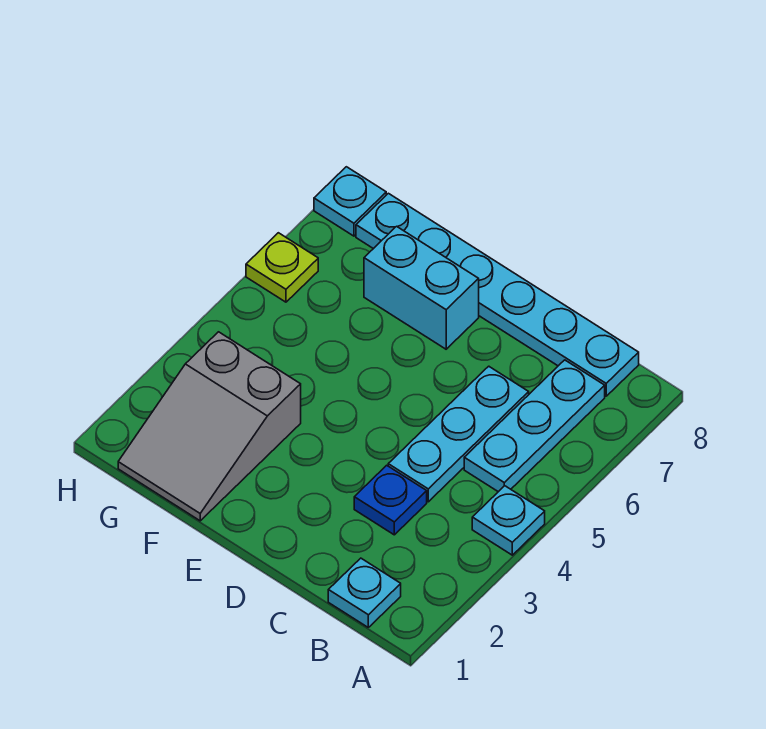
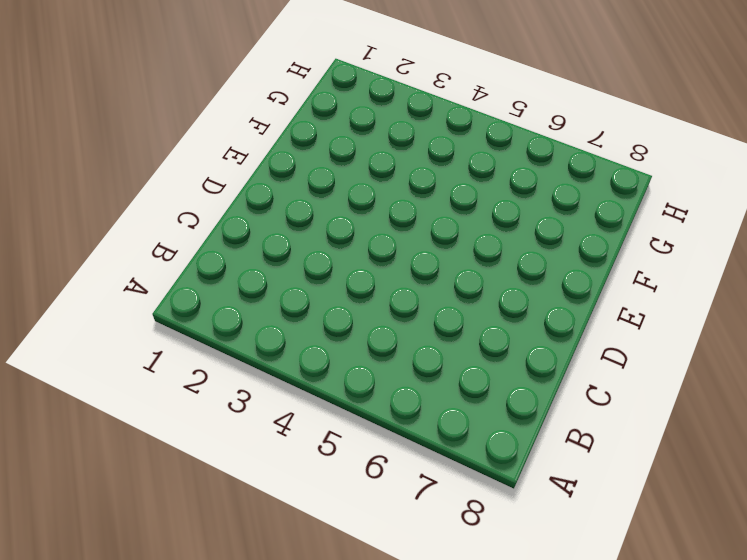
none -> cyan plate A4 level 1
none -> cyan plate B1 level 1

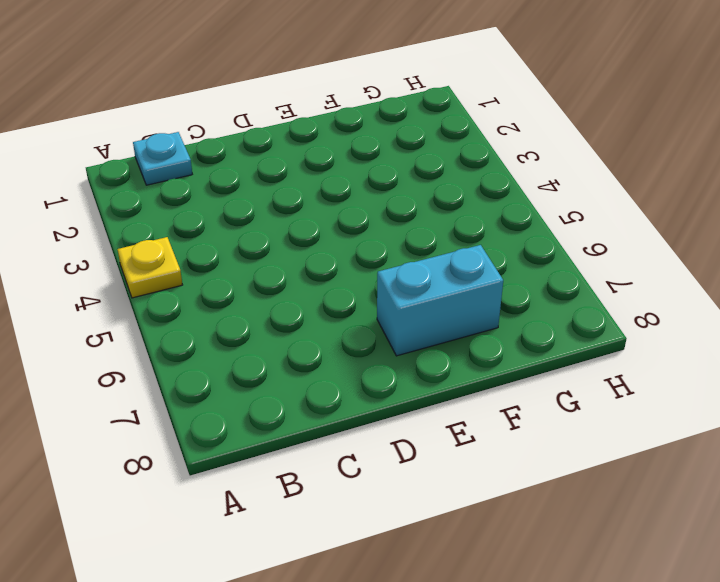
yellow plate A4 level 1 -> cyan plate A4 level 1
none -> cyan plate B5:B7 level 1
none -> cyan plate B8:G8 level 1

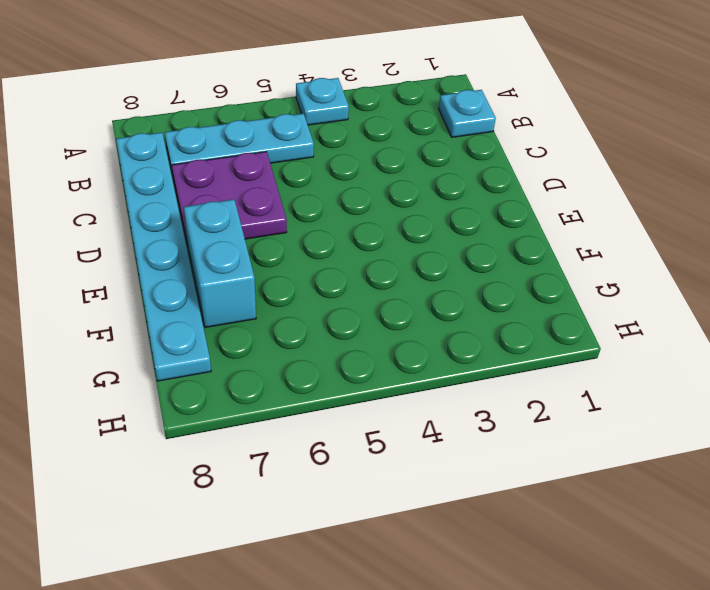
purple plate C6:D7 level 1 -> cyan plate C4:C6 level 1
none -> blue plate C3 level 1
none -> grey slope F1:G3 level 1 top 3

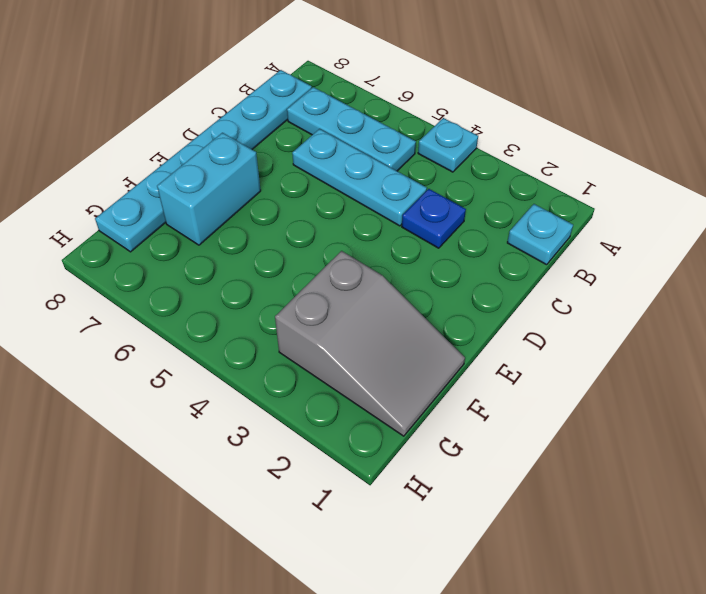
none -> lime plate H6 level 1
none -> cyan plate H8 level 1

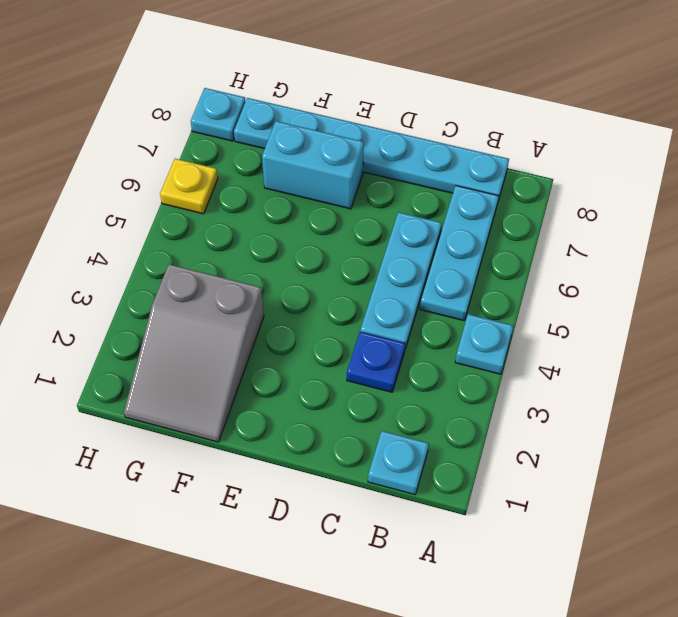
yellow plate H6 level 1 -> lime plate H6 level 1

